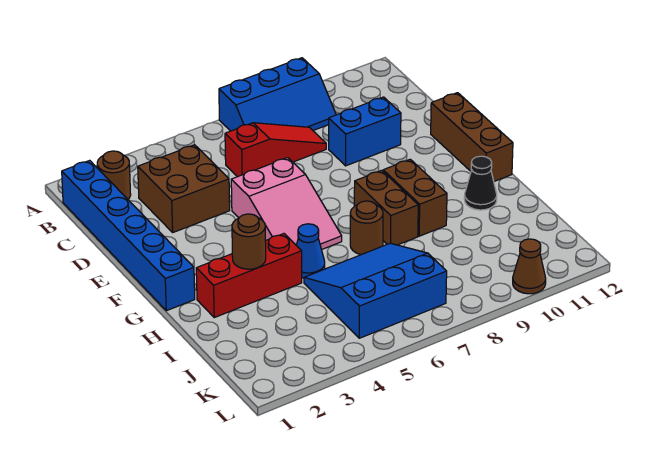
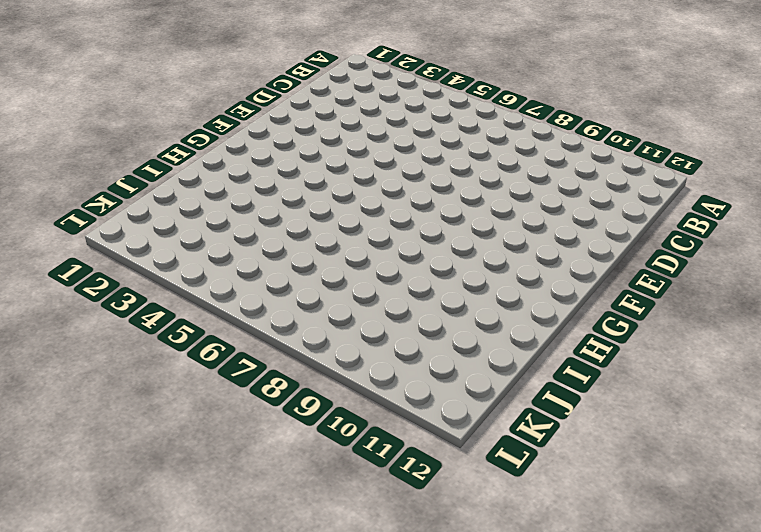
none -> blue slope A7:B9 level 1 top A
none -> blue brick B1:G1 level 1
none -> brown round brick B2 level 1

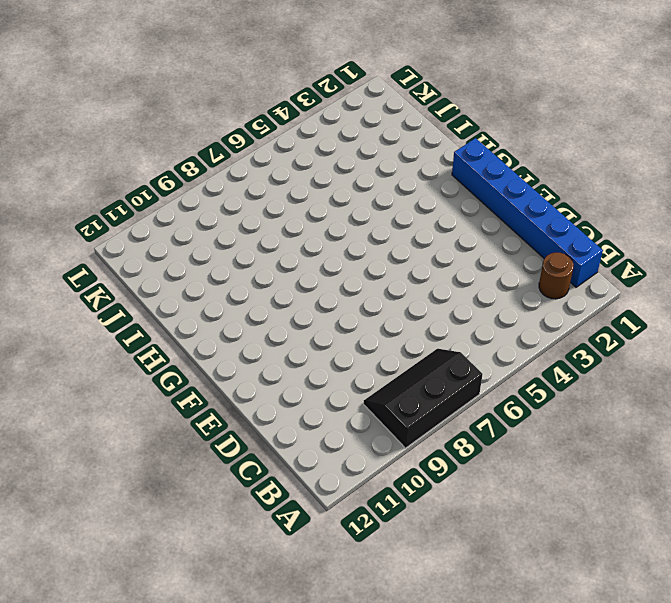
black slope A7:B9 level 1 top A -> blue slope A7:B9 level 1 top A
none -> brown brick C3:D4 level 1
none -> red slope C6:C8 level 1 top 6
none -> blue brick D9:D10 level 1

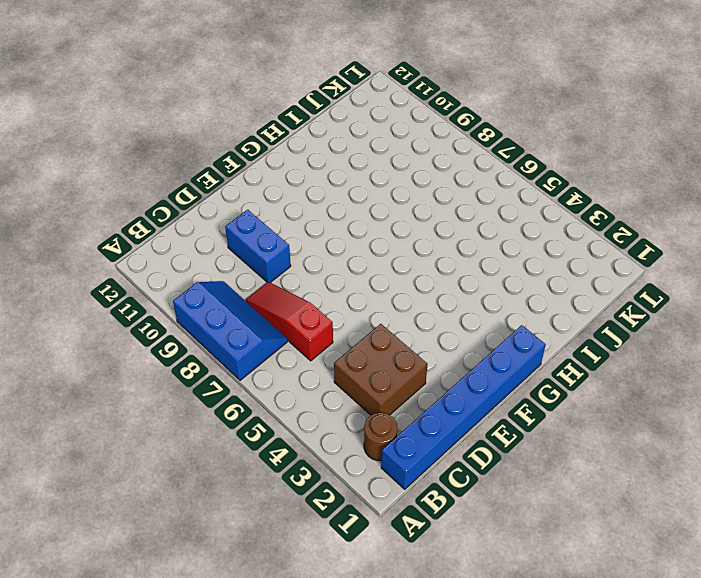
none -> pink slope E5:G6 level 1 top E
none -> brown brick E12:G12 level 1
none -> brown brick G8:H8 level 1

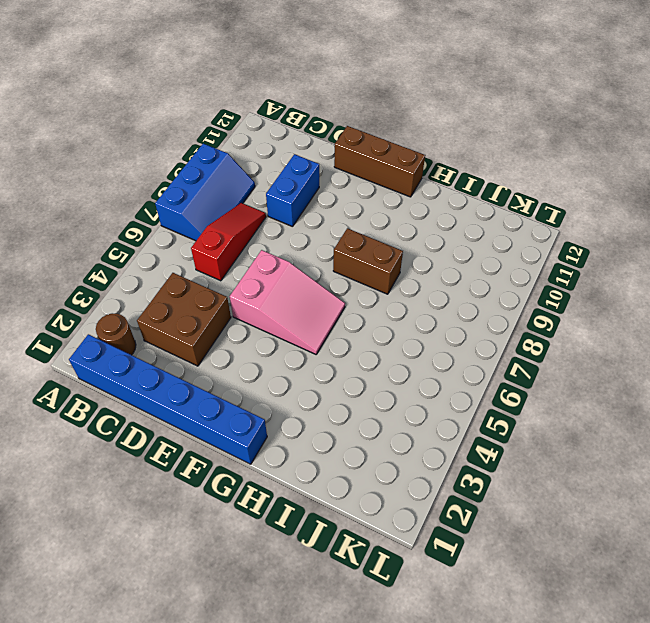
none -> brown brick G9:H9 level 1
none -> red brick H2:H4 level 1
none -> blue cone H5 level 1

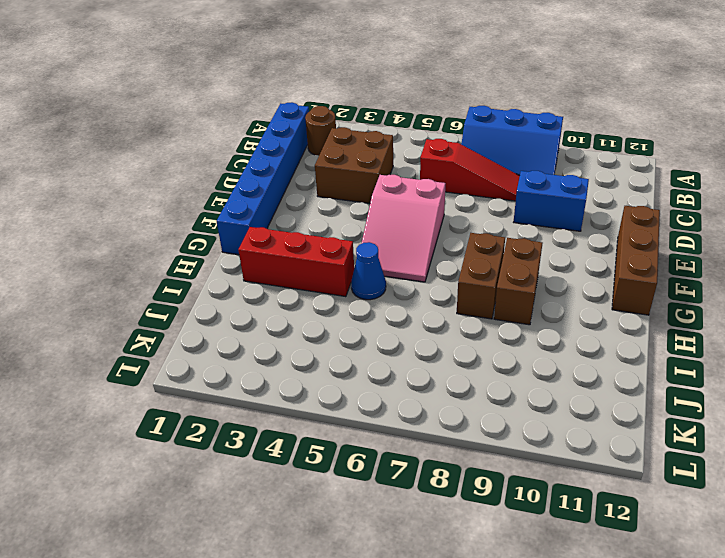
none -> brown round brick H7 level 1
none -> black cone H11 level 1
none -> blue slope I5:K7 level 1 top K

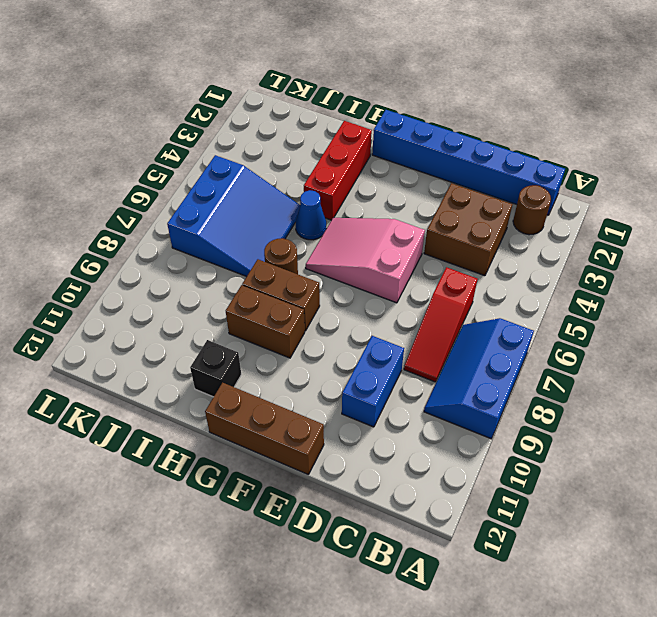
black brick H11 level 1 -> black cone H11 level 1
none -> brown cone L10 level 1
none -> brown round brick H3 level 2

